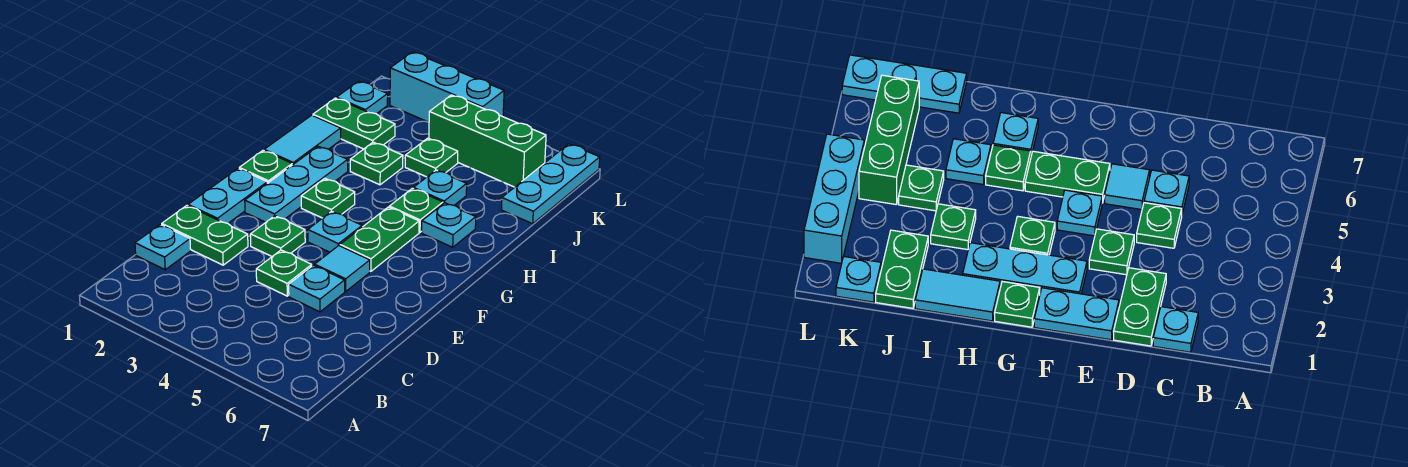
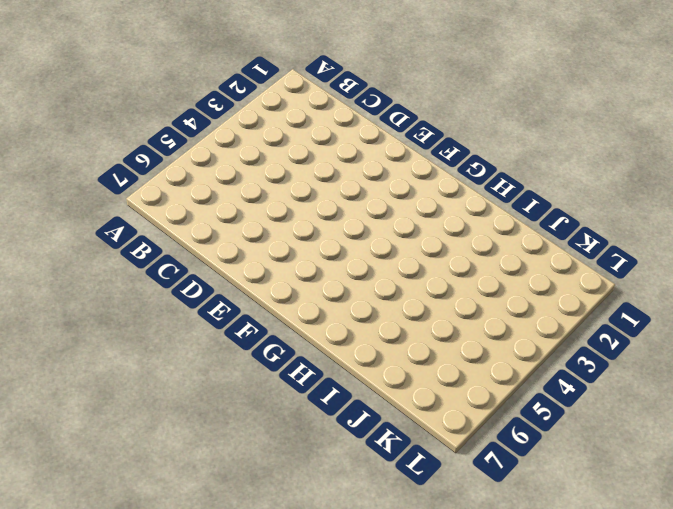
none -> cyan plate C1 level 1
none -> green plate D1:D2 level 1
none -> green plate D4 level 1

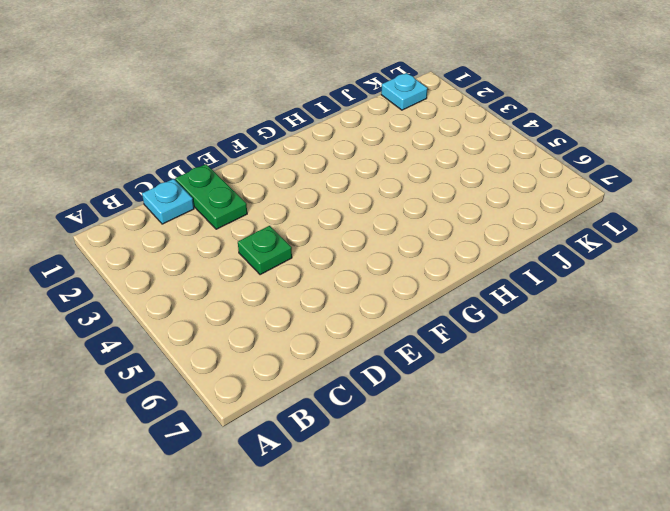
none -> cyan plate D5 level 1
none -> cyan plate E1:F1 level 1
none -> green plate E3 level 1

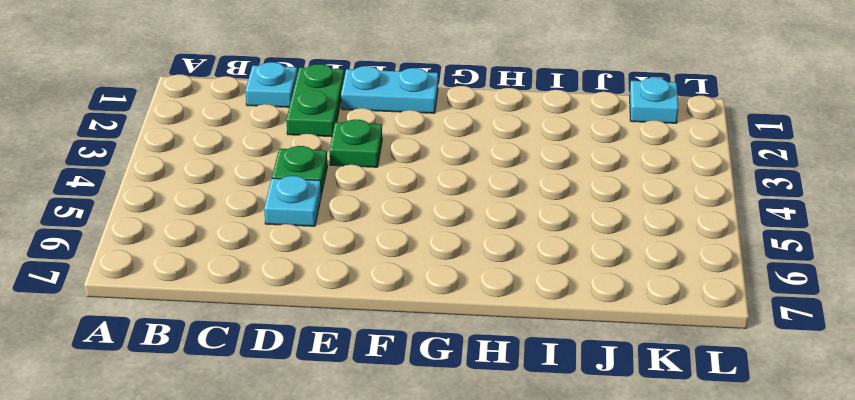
none -> cyan tile E5 level 1
none -> cyan plate F2:H2 level 1
none -> cyan plate F4 level 1

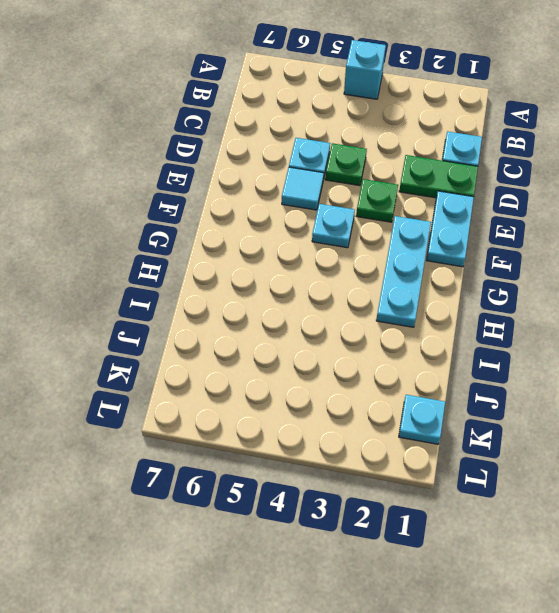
cyan brick A4 level 1 -> none
none -> green plate F5:G5 level 1
none -> green plate G1 level 1
none -> green plate G3 level 1

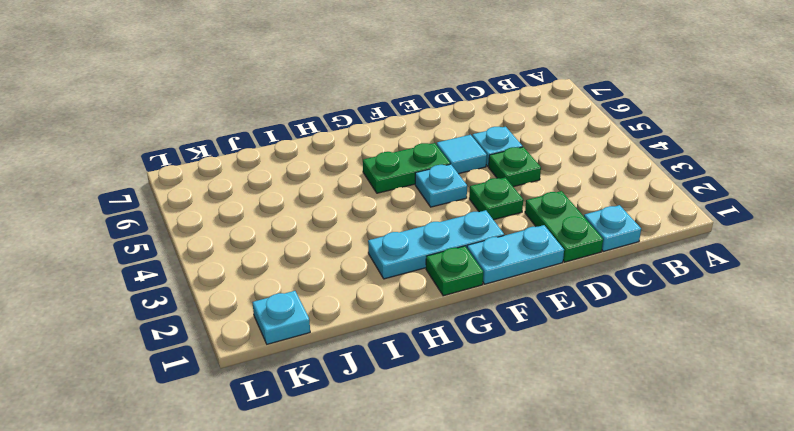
none -> green plate G3 level 1
none -> cyan tile H1:I1 level 1
none -> green plate H5 level 1

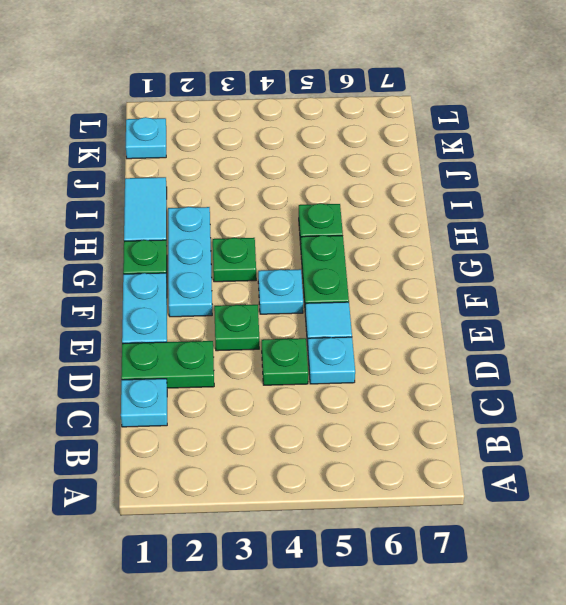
none -> cyan plate H6 level 1
none -> green plate I3 level 1
none -> cyan plate I5 level 1

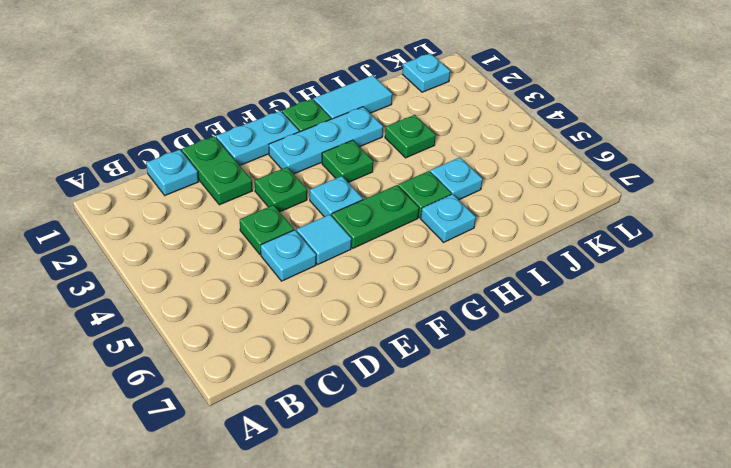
none -> green plate J1:J2 level 1
none -> green plate J4 level 1
none -> cyan plate J7:L7 level 1

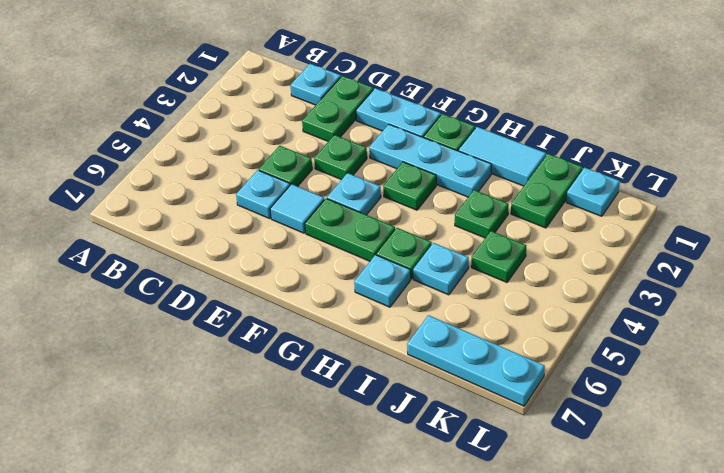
none -> green brick K4:K6 level 1
none -> cyan brick L2:L4 level 1

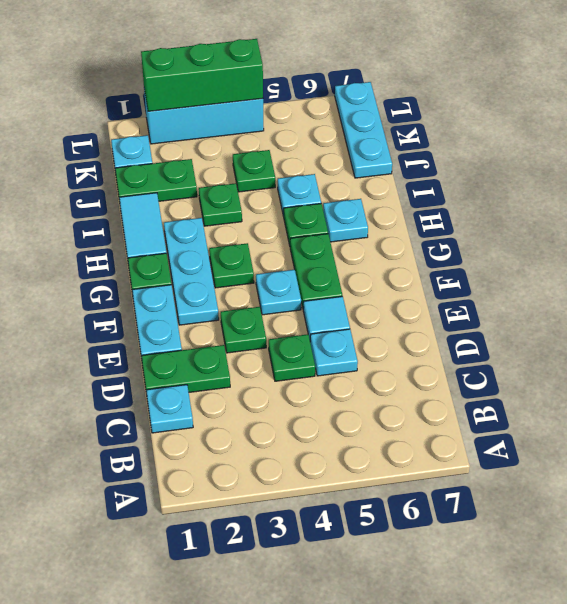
green brick L2:L4 level 2 -> green brick K4:K6 level 1

